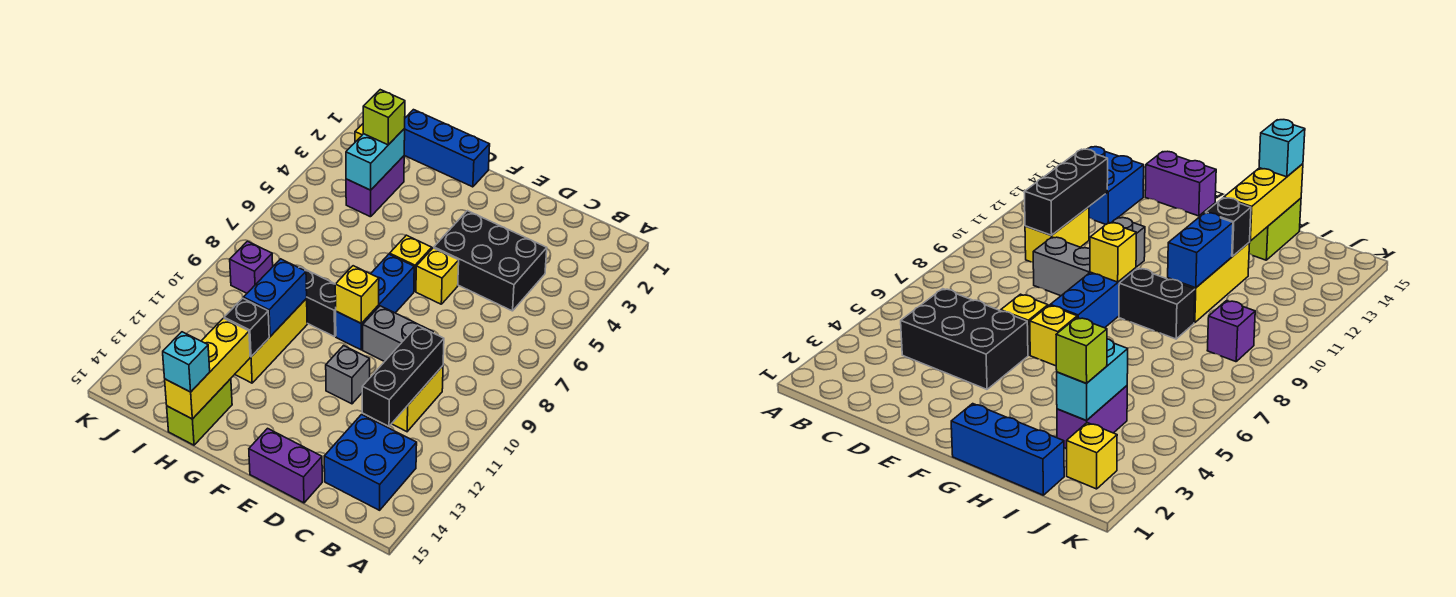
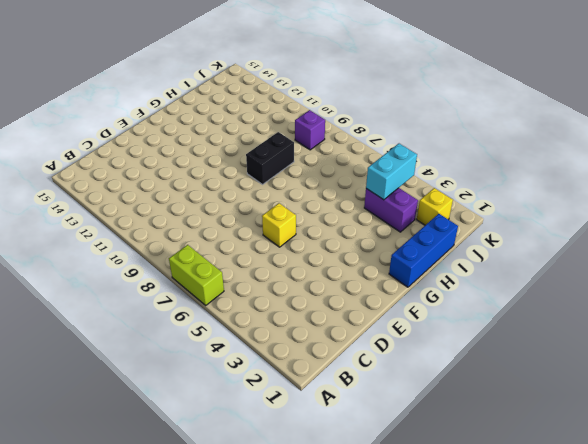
lime brick A6:A7 level 1 -> lime brick H14:H15 level 1
cyan brick I4:J4 level 2 -> cyan brick I3:I4 level 2
none -> blue brick B13:C14 level 1
none -> black brick C4:E5 level 1
none -> yellow brick C10:C11 level 1

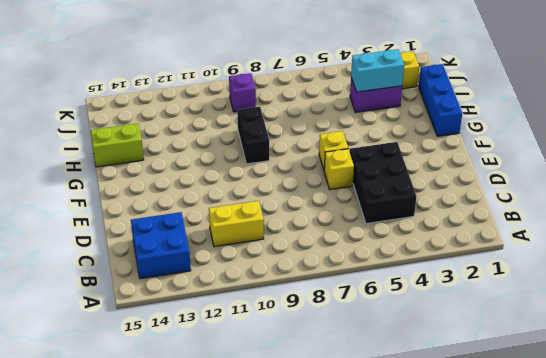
none -> grey brick D9:E9 level 1
none -> purple brick D15:E15 level 1
none -> grey brick E11 level 1

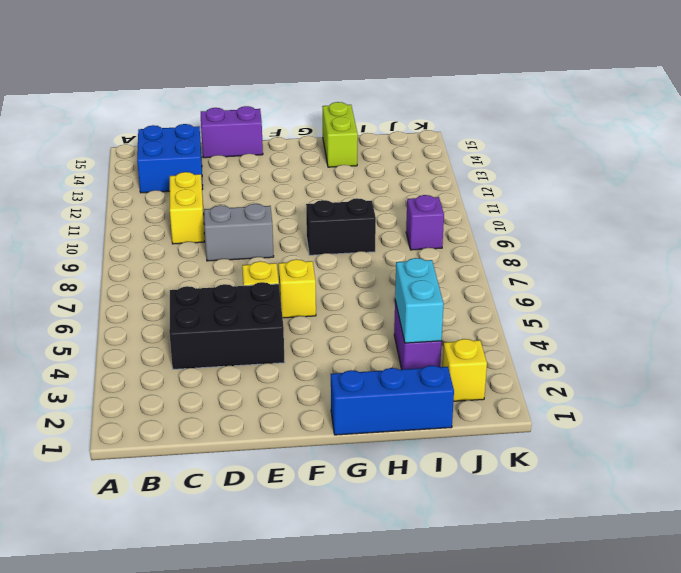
none -> grey brick E11 level 1
none -> blue brick F7:F9 level 1
none -> yellow brick H10:H12 level 1

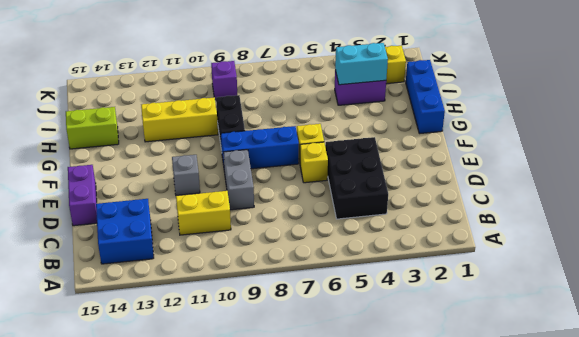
none -> black brick C10:C12 level 2
none -> yellow brick F9 level 2
none -> blue brick H10:H11 level 2

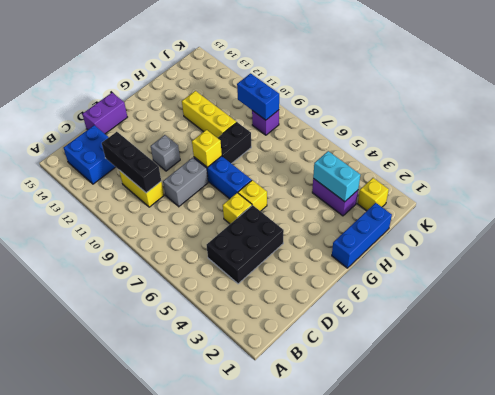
blue brick J9:J10 level 2 -> blue brick H10:H11 level 2
none -> lime brick H14:H15 level 1
none -> black brick H12 level 2
none -> yellow brick H13:H15 level 2

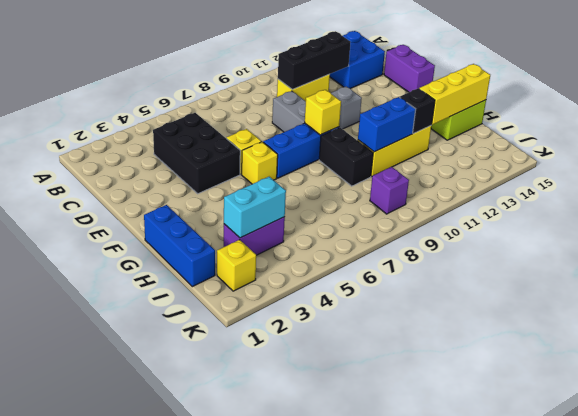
none -> cyan brick H15 level 3
none -> lime brick I3 level 3

